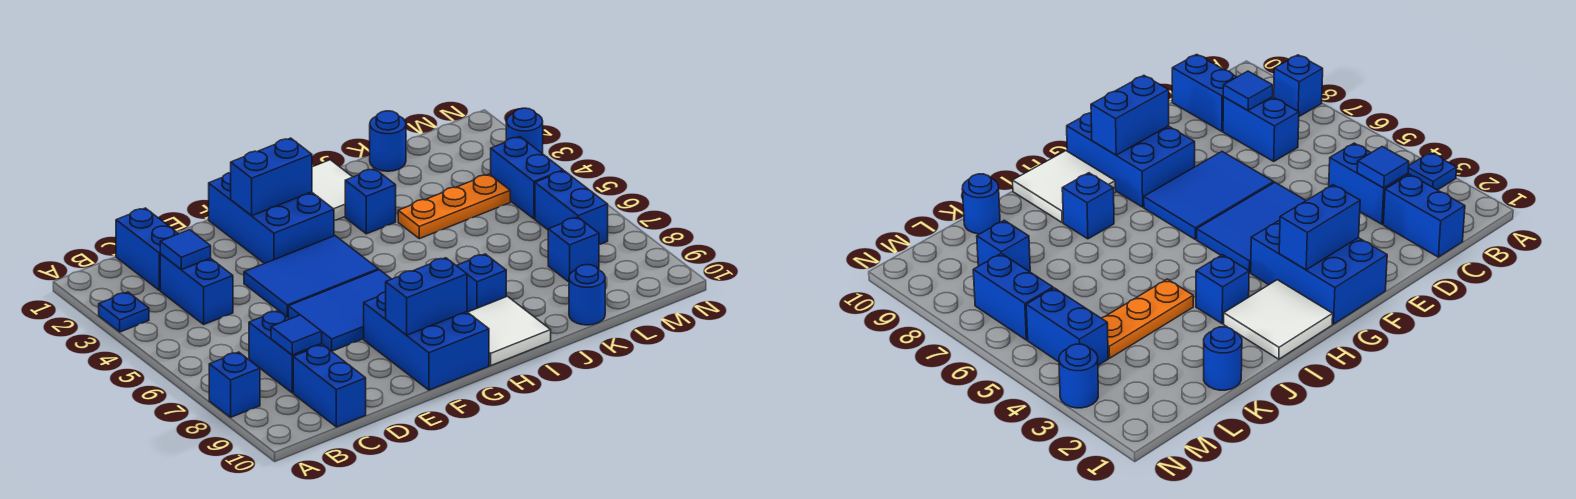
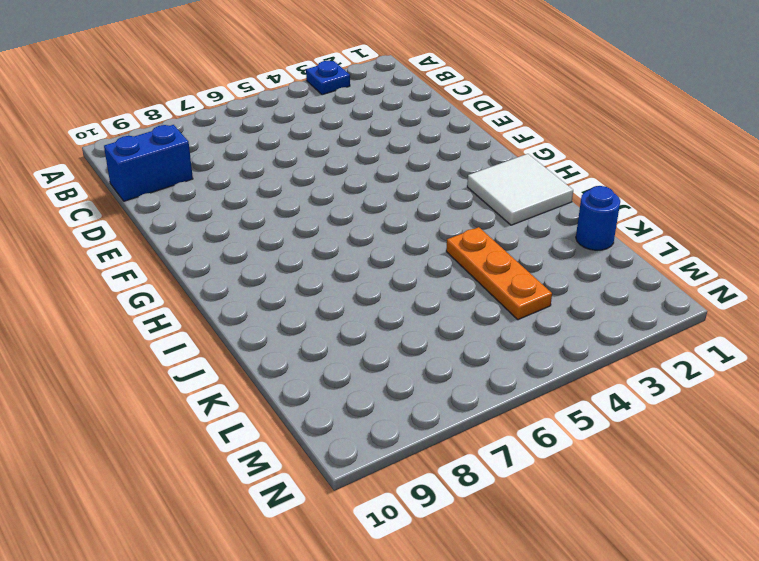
none -> blue brick A8 level 1
none -> blue brick C1:C2 level 1
none -> blue brick C3:C4 level 1

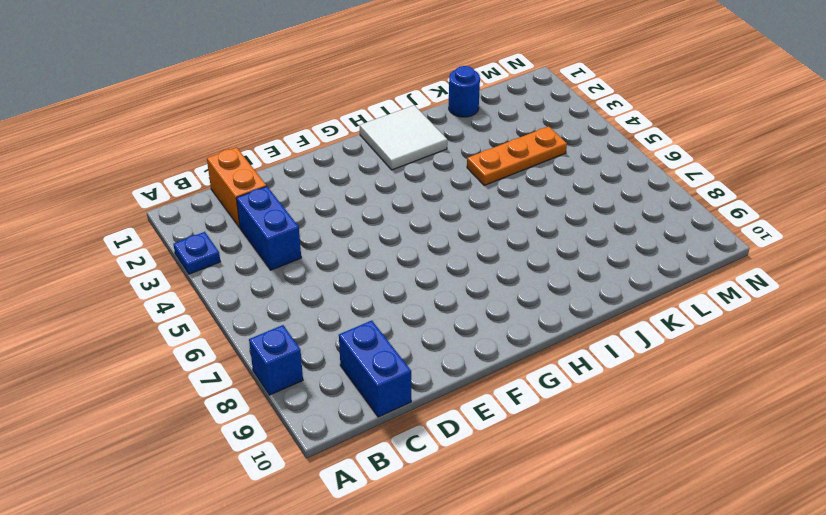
orange brick C1:C2 level 1 -> blue brick C1:C2 level 1
none -> blue brick C7:C8 level 1
none -> blue tile E4:G5 level 1
none -> blue tile E6:G7 level 1

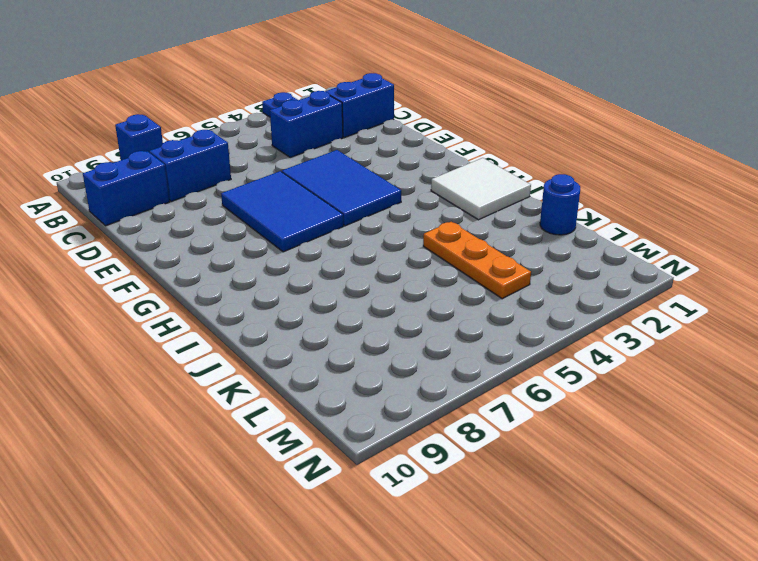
none -> blue brick F1:G3 level 1
none -> blue brick F8:G10 level 1
none -> white tile H9:I10 level 1

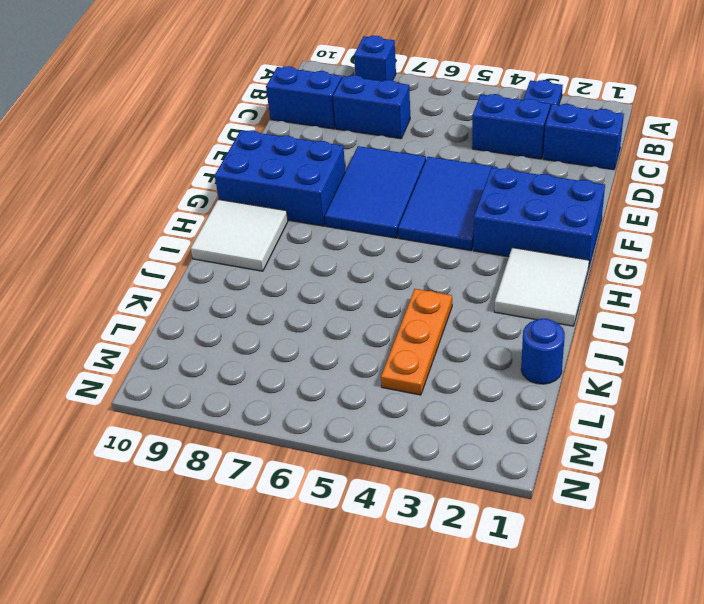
none -> blue brick I3 level 1
none -> blue brick I8 level 1
none -> blue round brick K10 level 1

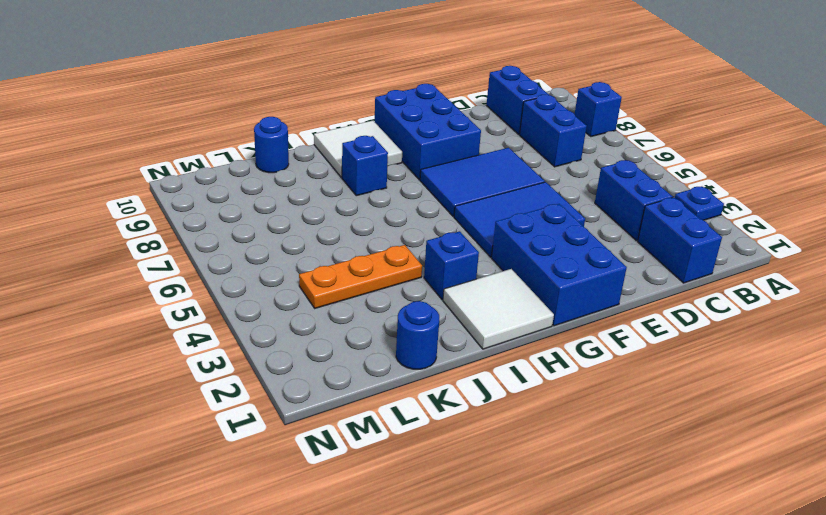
none -> blue brick L8 level 1
none -> blue brick M4:M5 level 1
none -> blue brick M6:M7 level 1

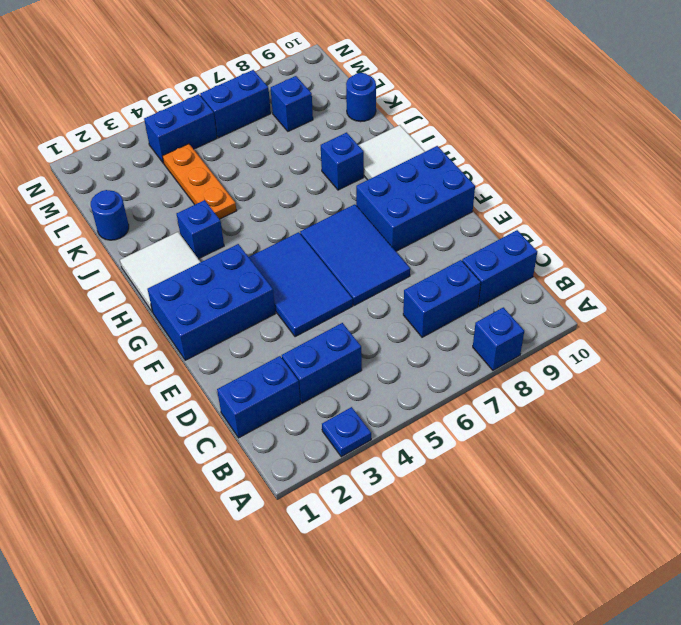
none -> blue round brick N3 level 1
none -> blue tile C3 level 2
none -> blue tile C8 level 2

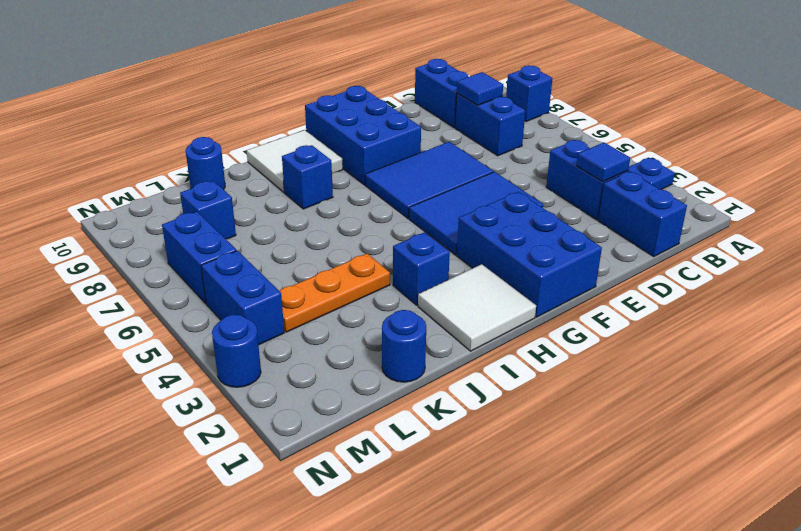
none -> blue brick F2:G2 level 2
none -> blue brick F9:G9 level 2

